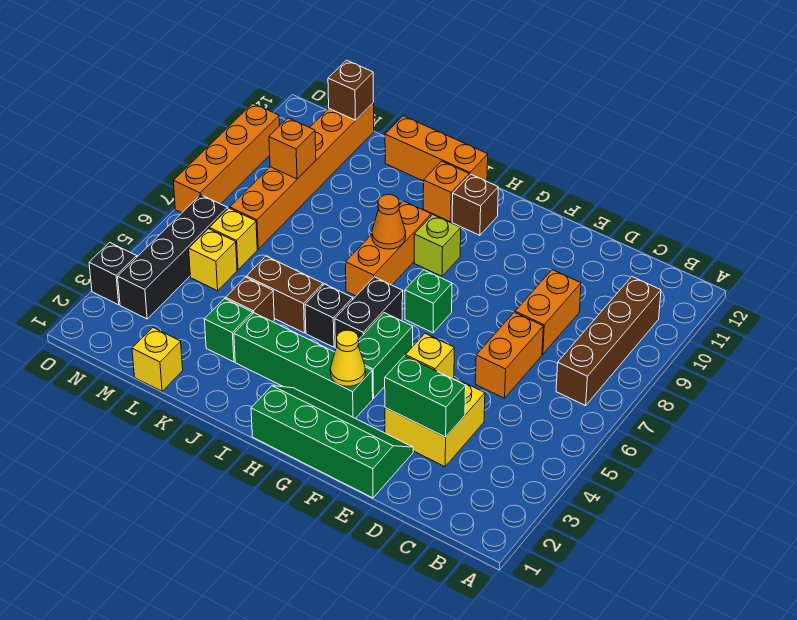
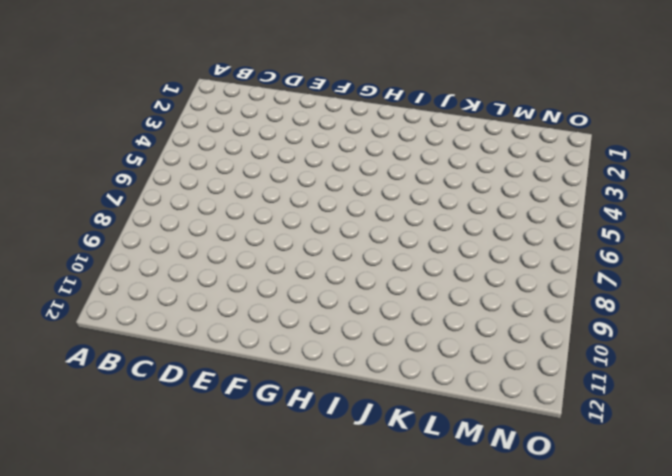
none -> brown brick B7:B10 level 1
none -> yellow brick D3:E4 level 1
none -> orange brick D6:D7 level 1
none -> orange brick D8:D9 level 1

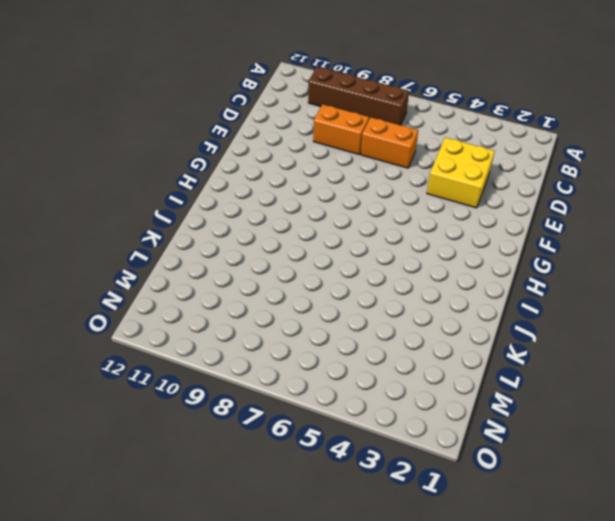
none -> green slope E1:H2 level 1 top 1
none -> green brick G3:J3 level 1
none -> green brick G4:G5 level 1
none -> green brick G7 level 1

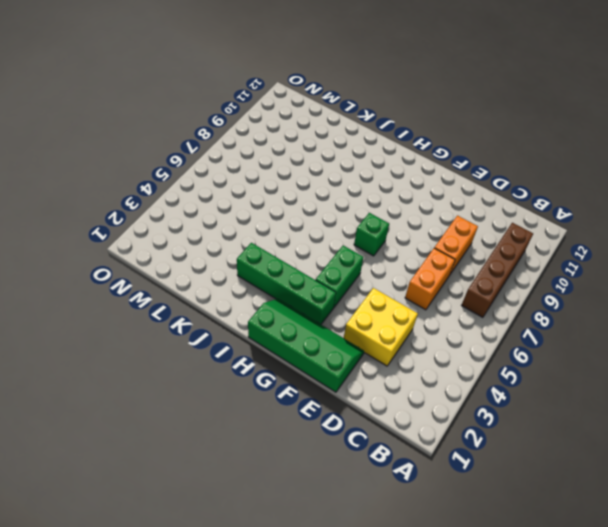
none -> black brick H5:H6 level 1
none -> lime brick H9 level 1
none -> brown brick H11 level 1
none -> black brick I5 level 1

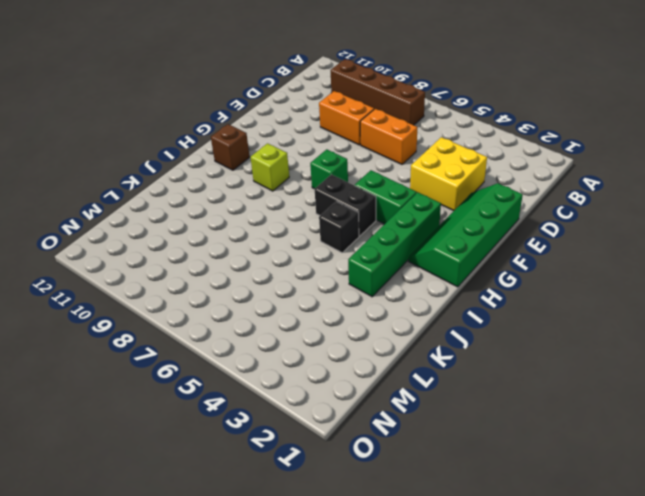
none -> orange brick I7:I9 level 1
none -> orange brick I11 level 1
none -> orange brick I12:K12 level 1
none -> brown brick J5:K5 level 1

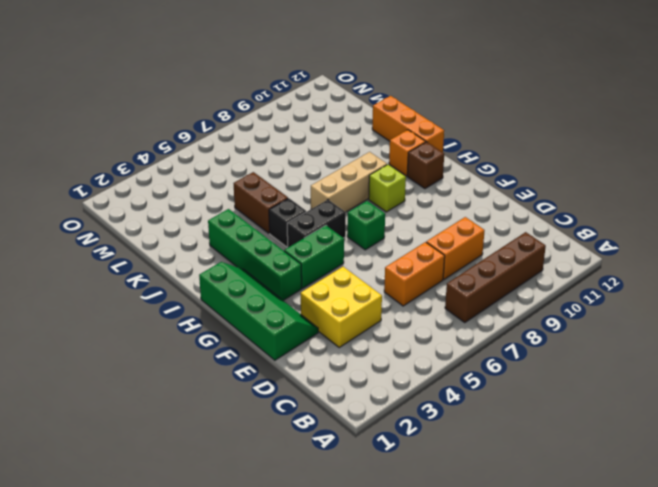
tan brick I7:I9 level 1 -> orange brick I7:I9 level 1
none -> green brick K3 level 1
none -> brown brick K4 level 1
none -> yellow brick L1 level 1
none -> yellow brick M5 level 1

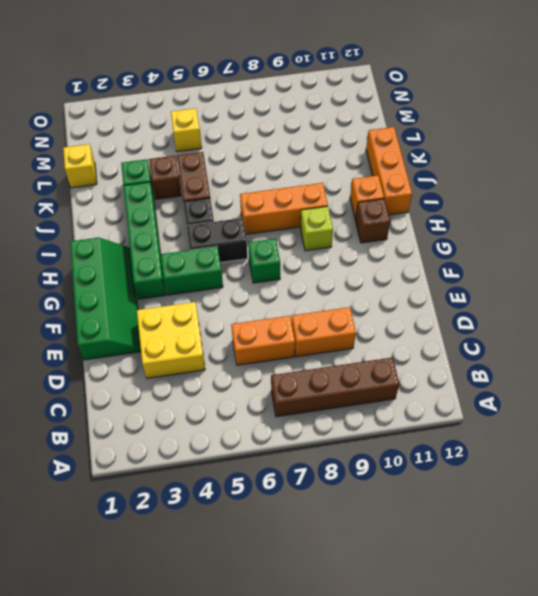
none -> yellow brick M6 level 1
none -> orange brick M7:M12 level 1
none -> black brick N3:N6 level 1
none -> black brick O3 level 1

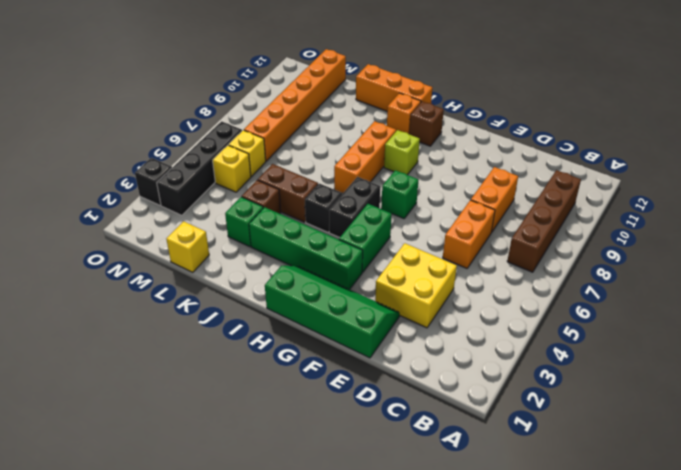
none -> orange brick O7:O10 level 1
none -> green brick D3:E3 level 2
none -> yellow brick E4 level 2
none -> yellow cone G3 level 2

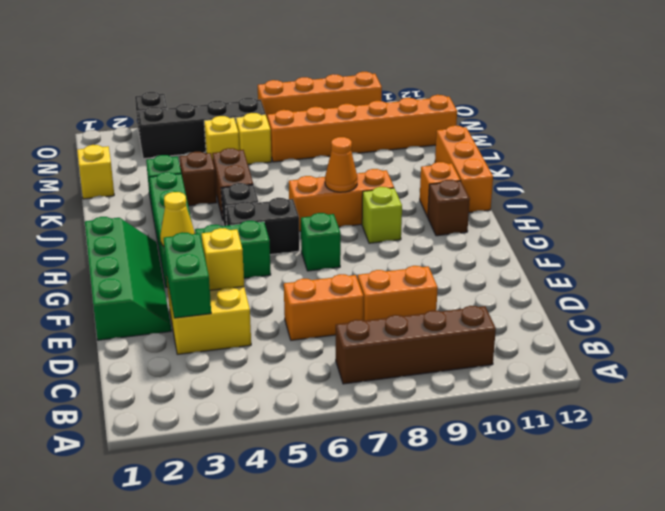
none -> orange brick M9 level 2
none -> brown brick M12 level 2

